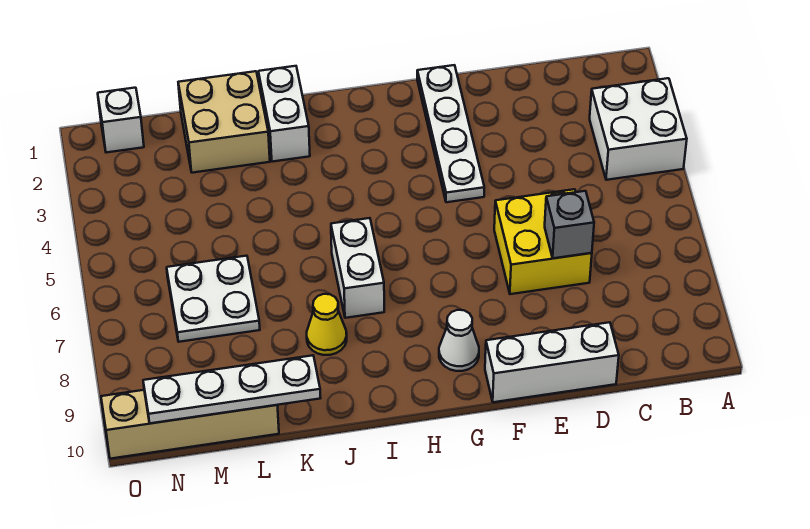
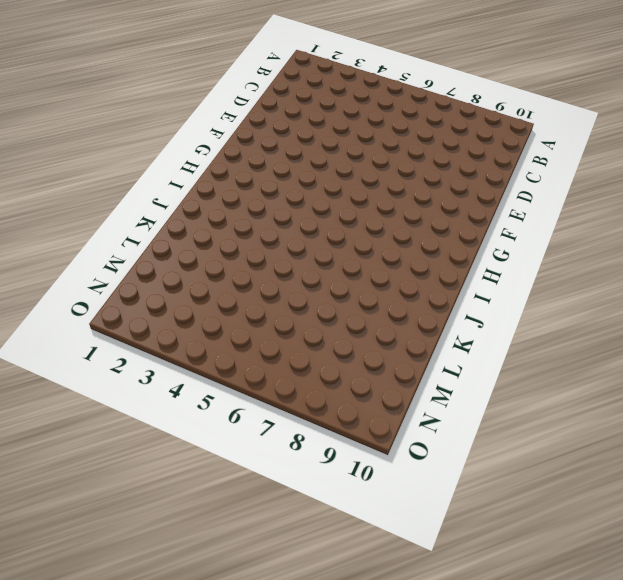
none -> white brick A3:B4 level 1
none -> yellow brick D6:E7 level 1
none -> white brick D10:F10 level 1

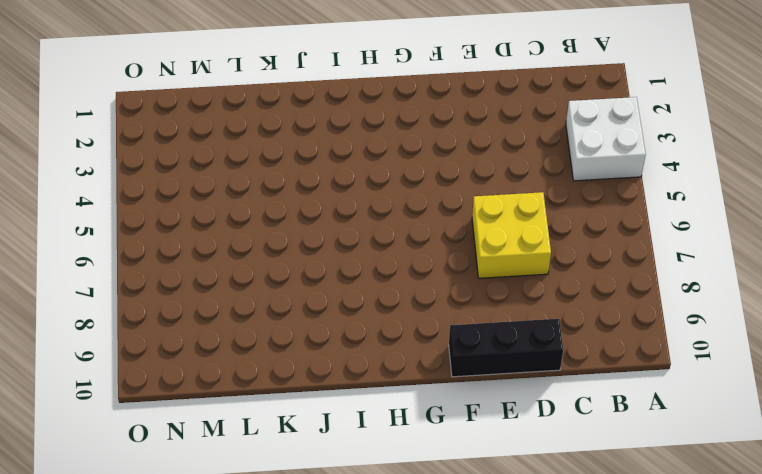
black brick D10:F10 level 1 -> white brick D10:F10 level 1
none -> white plate F1:F4 level 1
none -> white cone G9 level 1
none -> white brick I6:I7 level 1

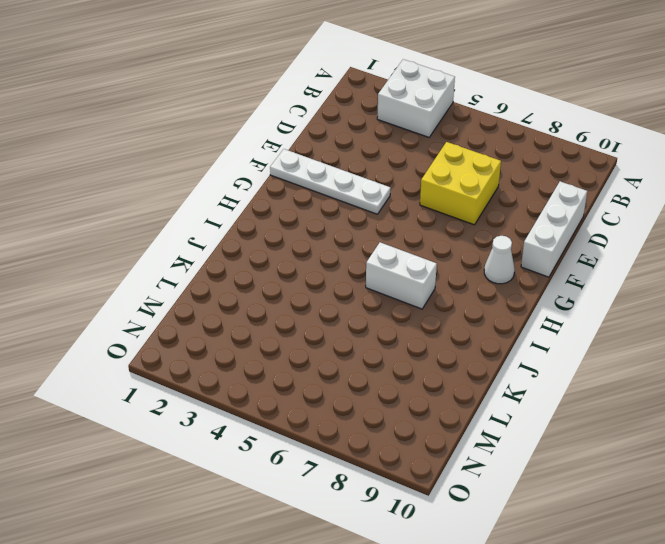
none -> white brick J1:J2 level 1
none -> yellow cone J8 level 1
none -> tan brick K1:L2 level 1

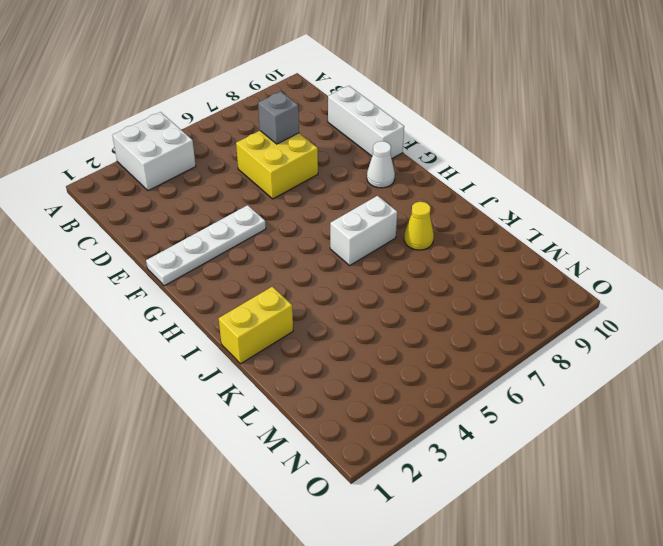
yellow brick J1:J2 level 1 -> white brick J1:J2 level 1
none -> tan brick K1:L2 level 1
none -> white plate L6:M7 level 1
none -> tan brick L10:O10 level 1

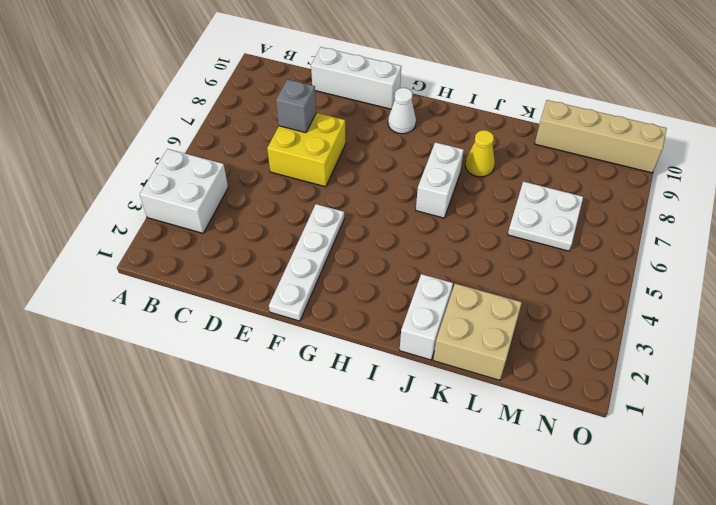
none -> white brick N1 level 1
none -> white plate K10:N10 level 2

